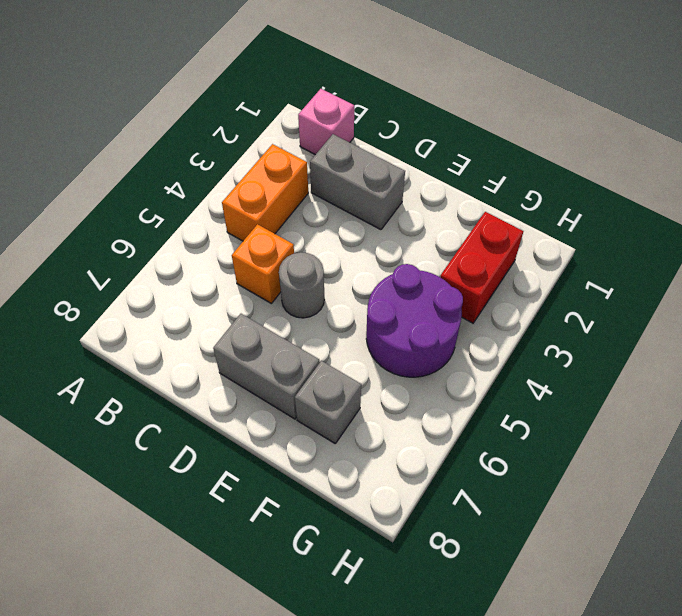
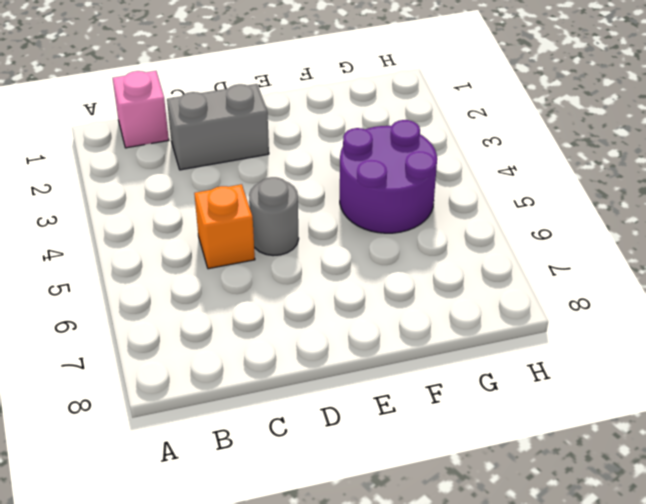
none -> orange brick B3:B4 level 1
none -> grey brick D7:E7 level 1

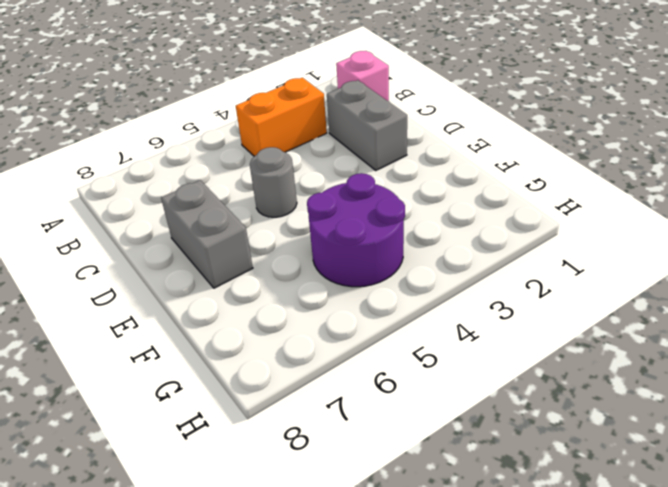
none -> orange brick C5 level 1
none -> grey brick F7 level 1

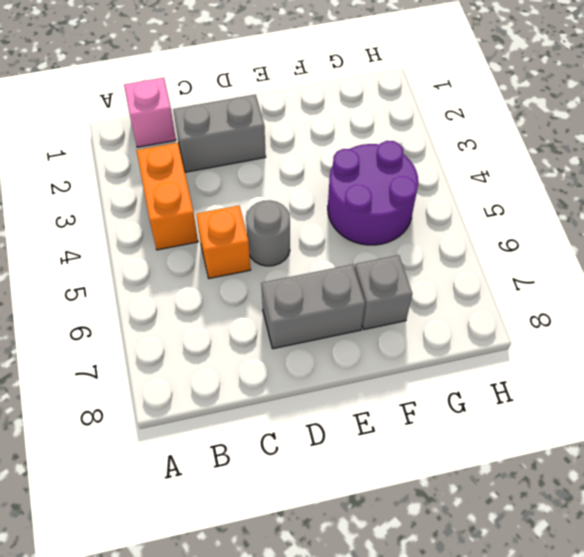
none -> red brick G2:G3 level 1

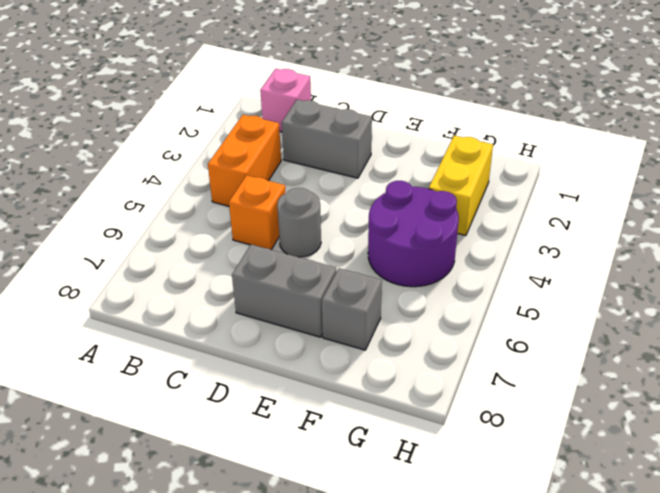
yellow brick G2:G3 level 1 -> red brick G2:G3 level 1

